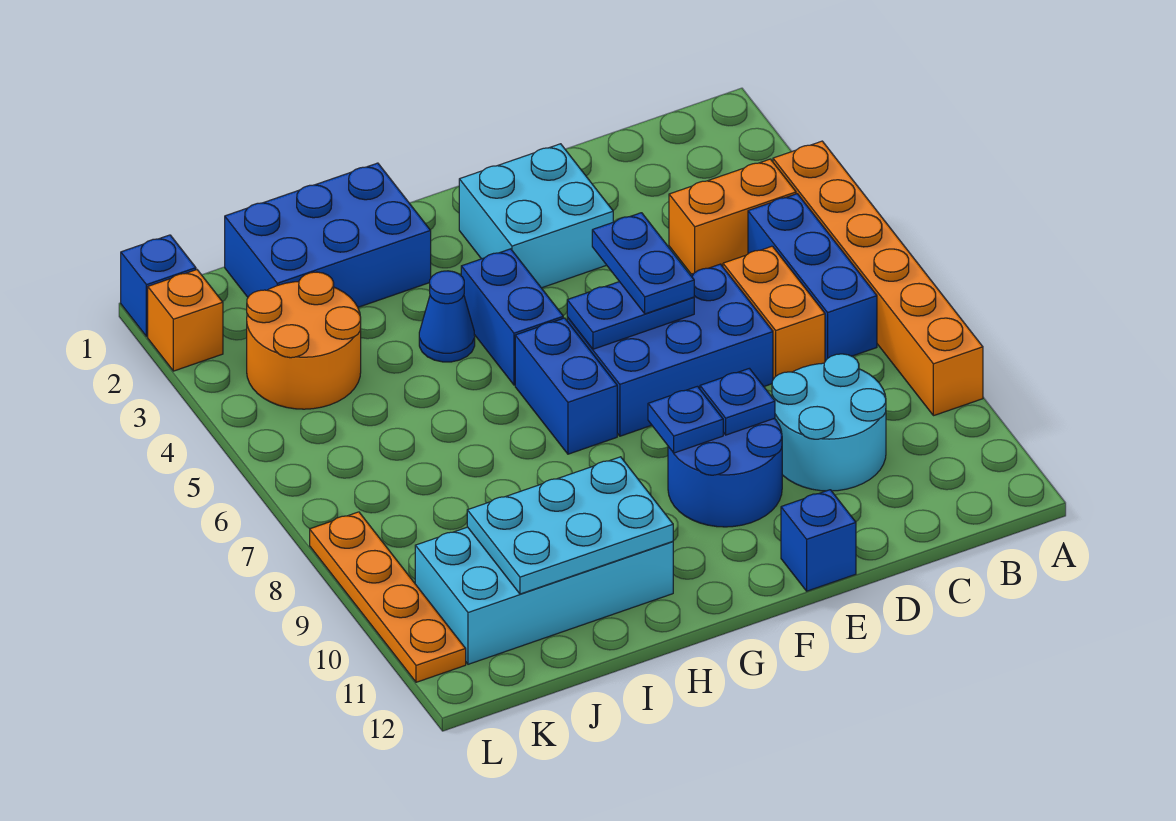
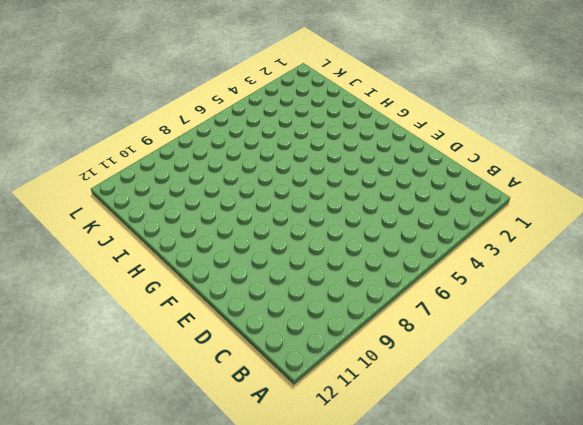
none -> orange brick A4:A9 level 1
none -> orange brick B4:C4 level 1
none -> blue brick B5:B7 level 1

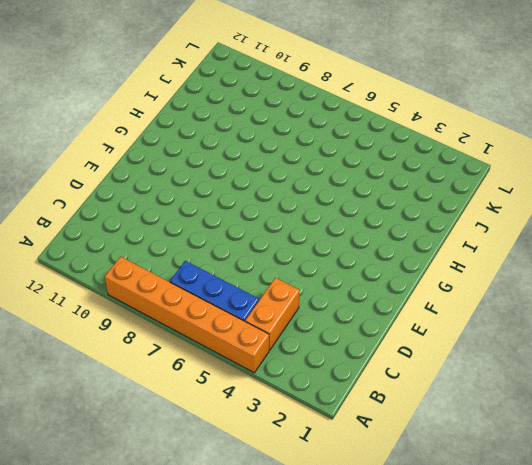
none -> orange brick C6:C7 level 1
none -> cyan round brick C9:D10 level 1
none -> blue brick D6:F7 level 1

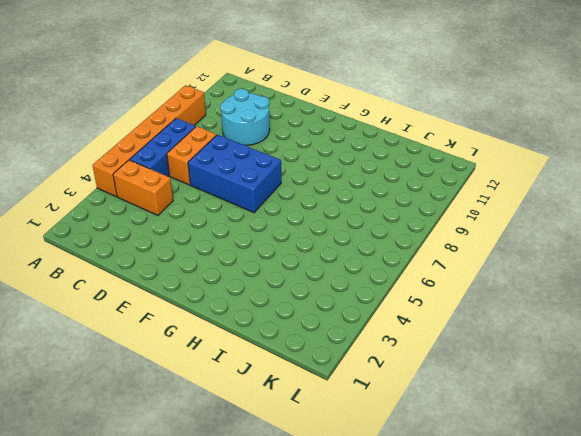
none -> cyan brick E2:F3 level 1
none -> blue round brick E9:F10 level 1
none -> blue brick E12 level 1

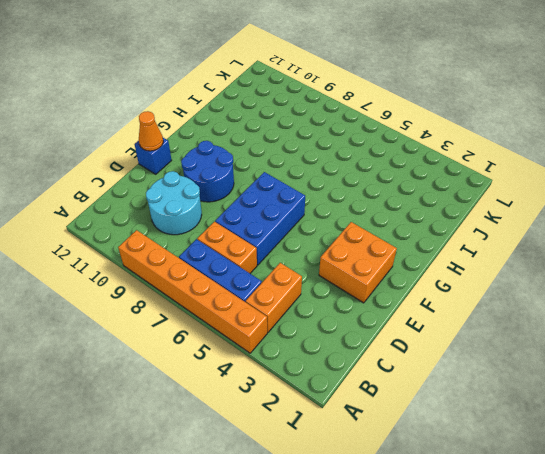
orange brick E2:F3 level 1 -> cyan brick E2:F3 level 1
orange cone E12 level 2 -> none
none -> blue brick G4:G5 level 1
none -> blue brick G6:G7 level 1
none -> blue brick H1:J2 level 1

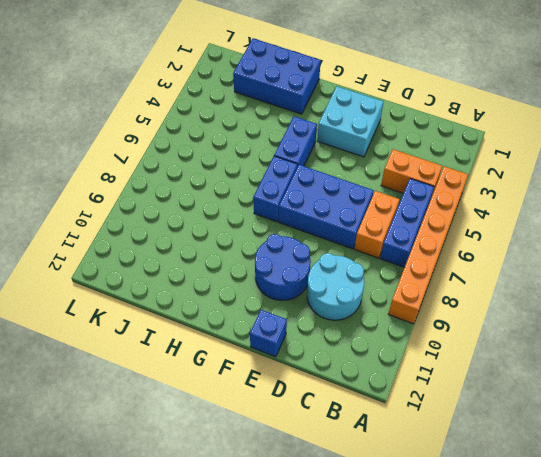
none -> blue cone H4 level 1
none -> cyan brick H10:K11 level 1
none -> orange round brick J3:K4 level 1

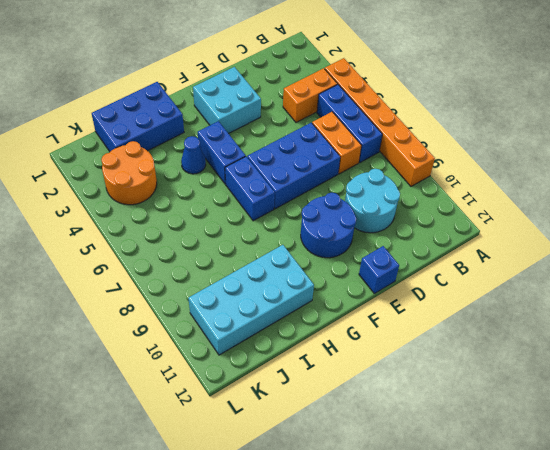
none -> blue brick L1 level 1
none -> orange brick L2 level 1
none -> orange plate L8:L11 level 1

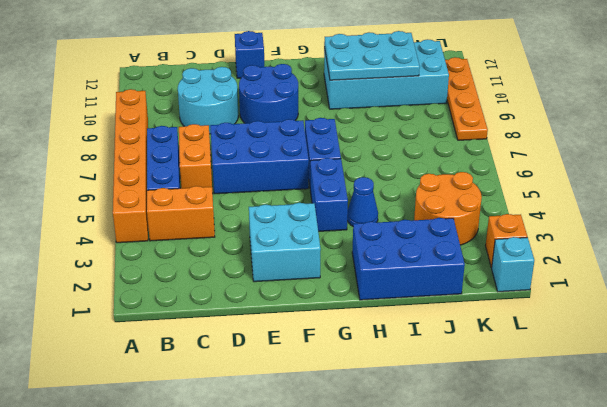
cyan brick L1 level 1 -> blue brick L1 level 1
none -> blue plate E6:F6 level 2
none -> blue plate E9 level 2
none -> blue plate F9 level 2

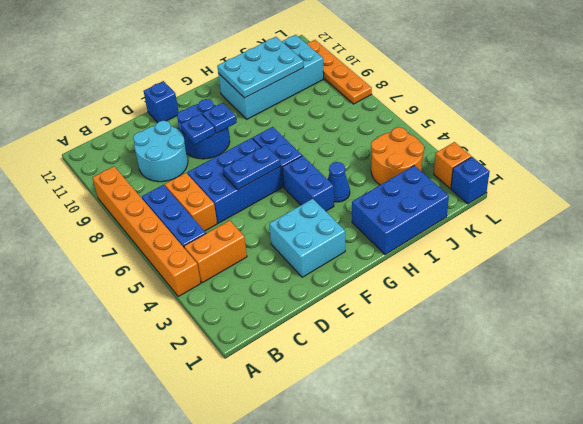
none -> blue plate E5:E6 level 3

